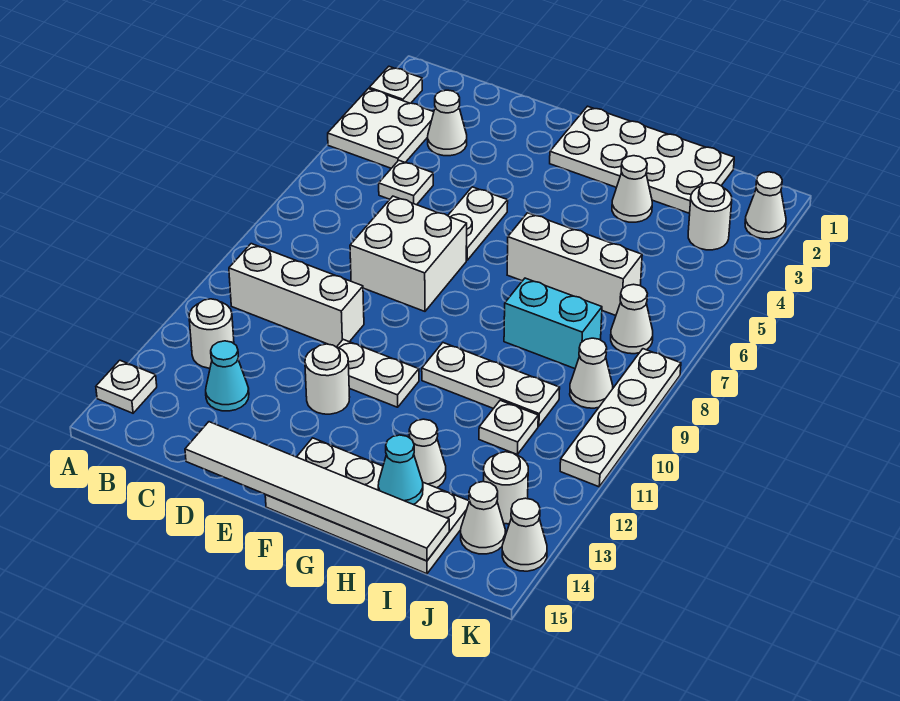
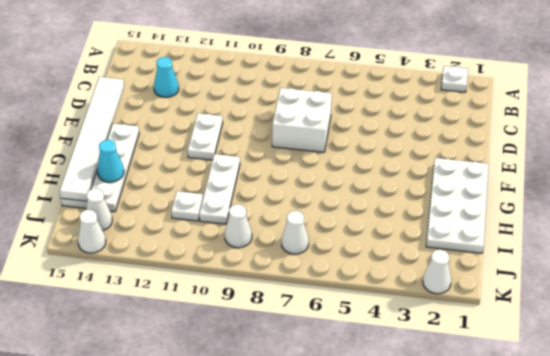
none -> white plate A3:B4 level 1
none -> white plate A14 level 1
none -> white brick B10:D10 level 1
none -> white round brick B12 level 1

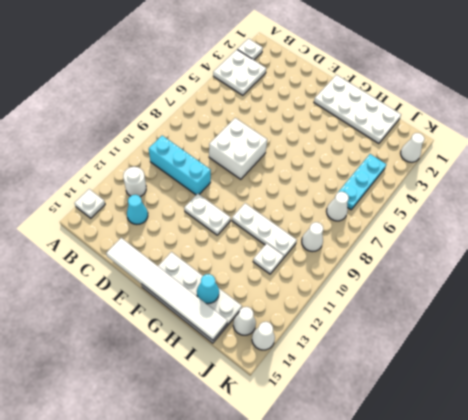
cyan brick B10:D10 level 1 -> white brick B10:D10 level 1
cyan plate J4:J6 level 1 -> none
none -> white cone C3 level 1
none -> white plate C5 level 1
none -> white plate E5:E6 level 1
none -> white round brick E12 level 1

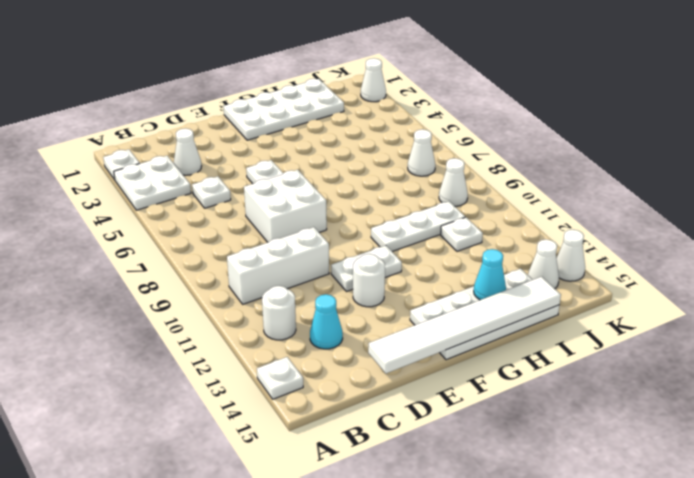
none -> white brick G6:I6 level 1
none -> white cone H3 level 1
none -> cyan brick H8:I8 level 1
none -> white cone H13 level 1

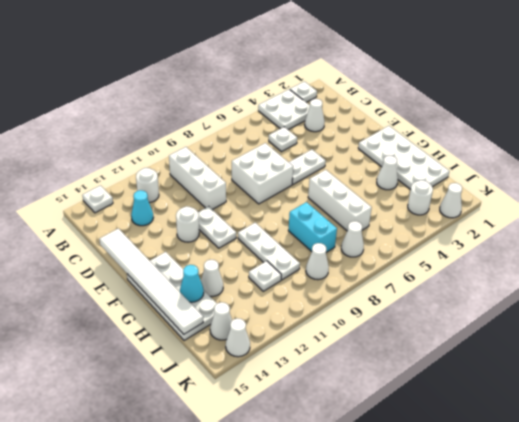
none -> white round brick J13 level 1
none -> white plate K8:K11 level 1

